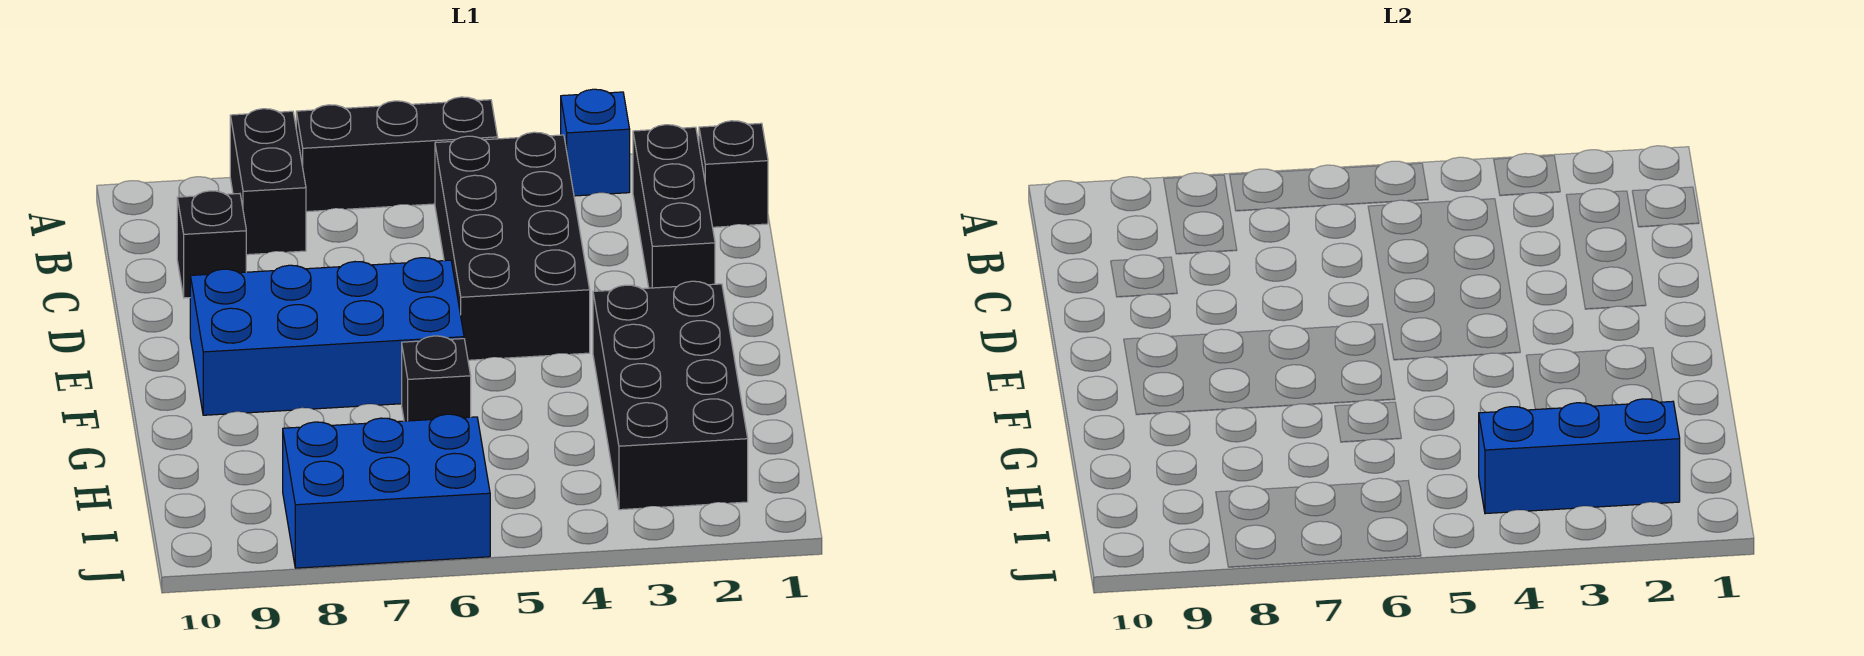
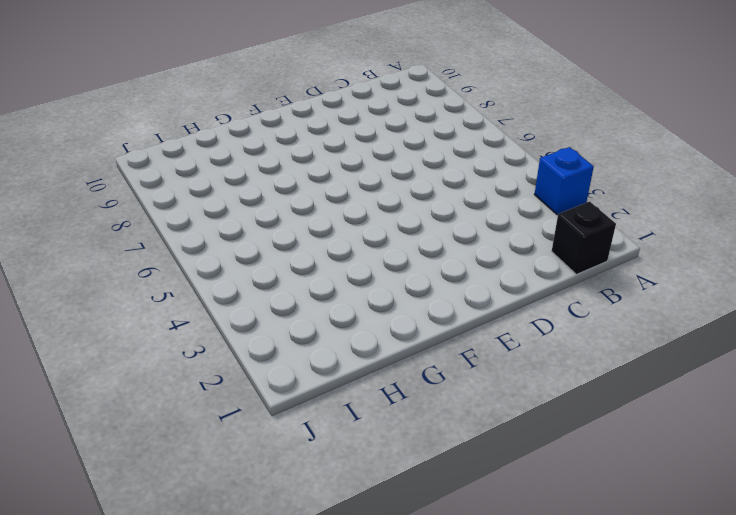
none -> black brick A5:A7 level 1
none -> black brick A8:B8 level 1
none -> black brick B2:D2 level 1

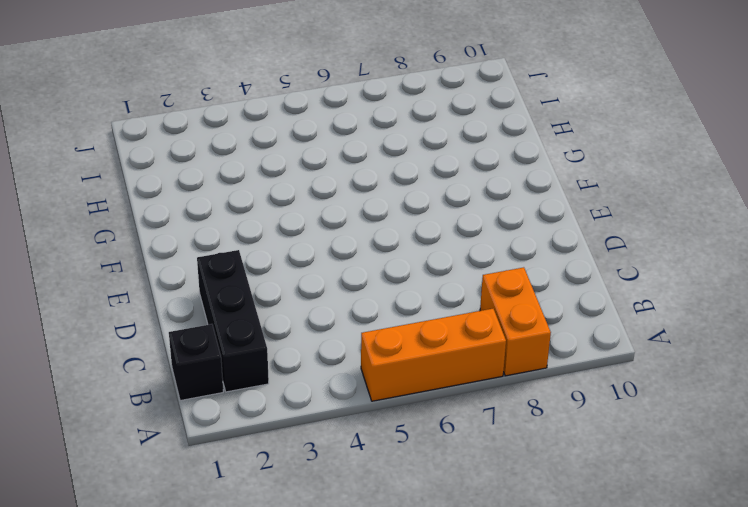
orange brick A5:A7 level 1 -> black brick A5:A7 level 1
orange brick A8:B8 level 1 -> black brick A8:B8 level 1
none -> blue brick A3 level 1
none -> black brick B4:E5 level 1
none -> black brick C9 level 1

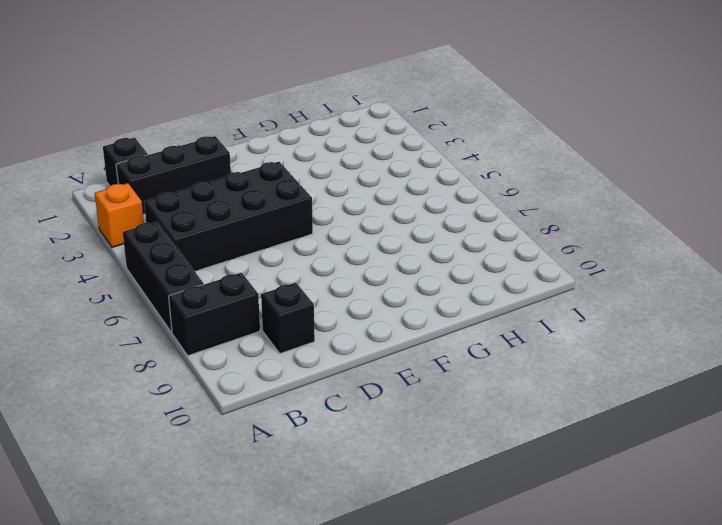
orange brick A3 level 1 -> blue brick A3 level 1
none -> blue brick E6:F9 level 1
none -> black brick F2:I3 level 1
none -> black brick G6 level 1

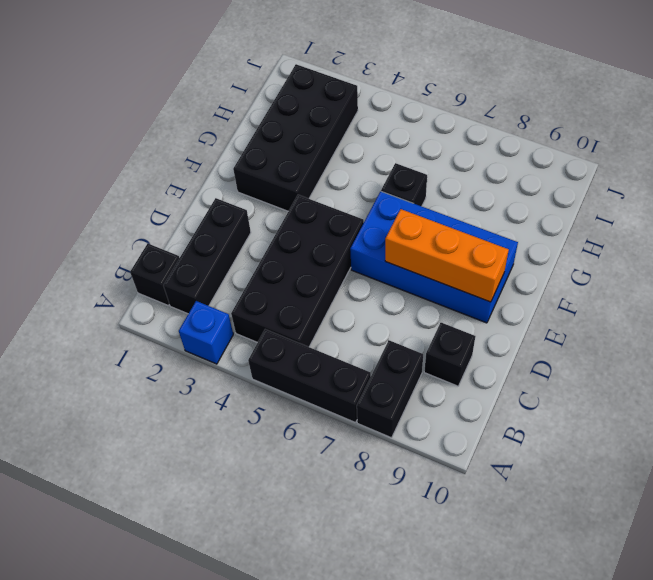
orange brick E7:E9 level 2 -> none
none -> blue brick I6:J8 level 1
none -> blue brick I2:I4 level 2

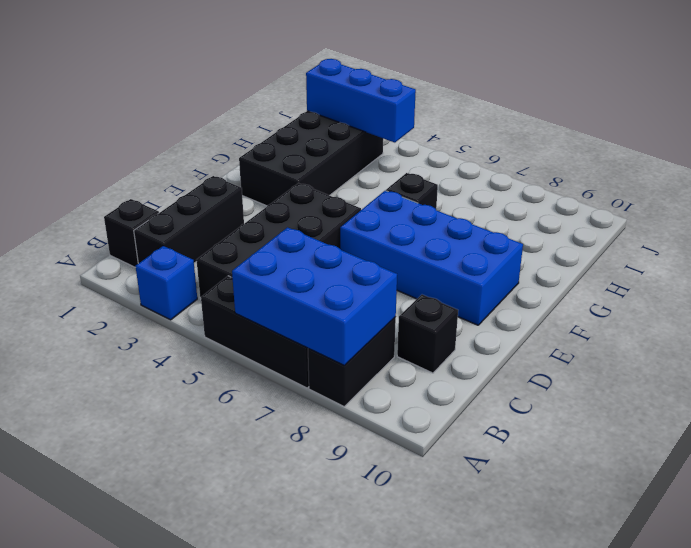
blue brick A6:B8 level 2 -> blue brick I6:J8 level 1

